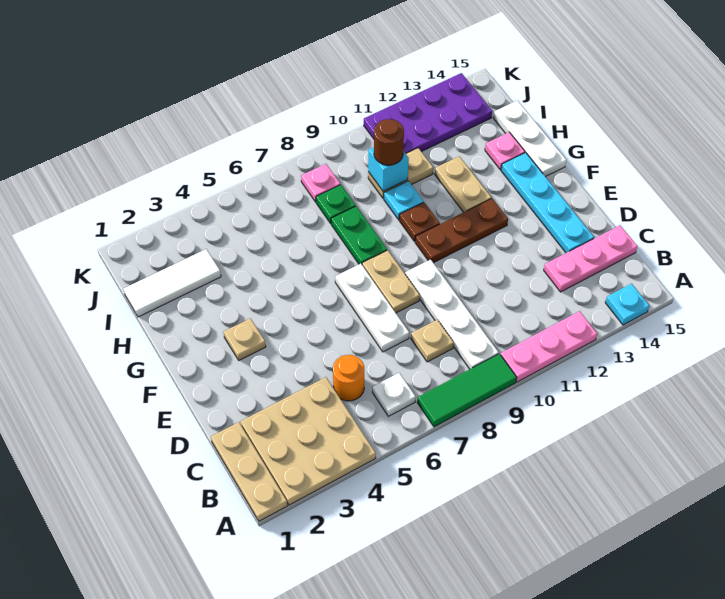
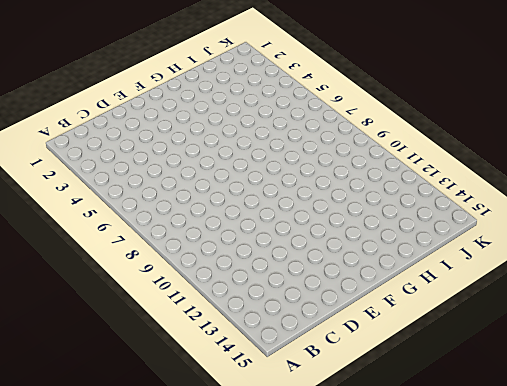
none -> tan plate A1:C1 level 1
none -> tan plate A2:C4 level 1
none -> green tile A7:A9 level 1

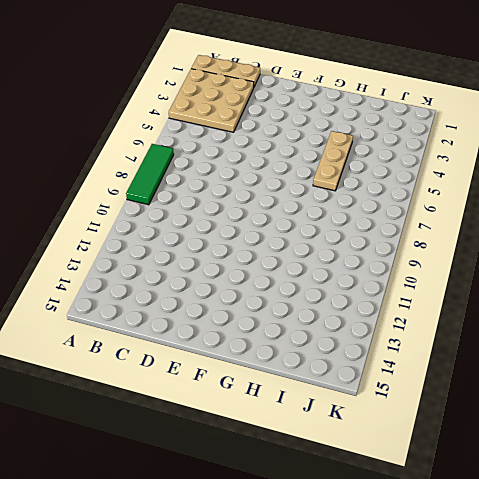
tan plate H4:H6 level 1 -> none
none -> pink plate A10:A12 level 1
none -> cyan plate A14 level 1
none -> white plate B6 level 1

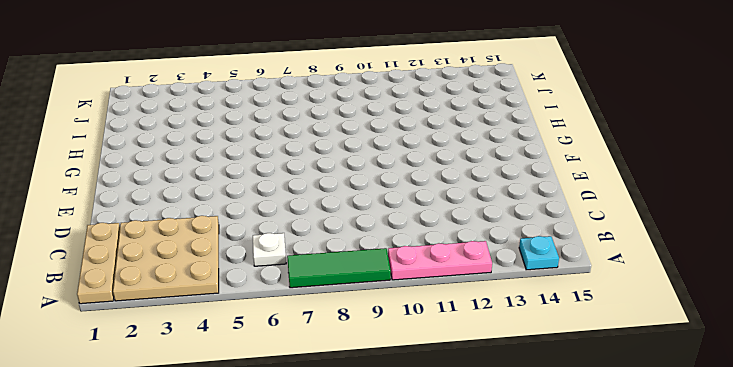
none -> white plate B9:E9 level 1
none -> orange round brick C5 level 1
none -> tan plate C8 level 1

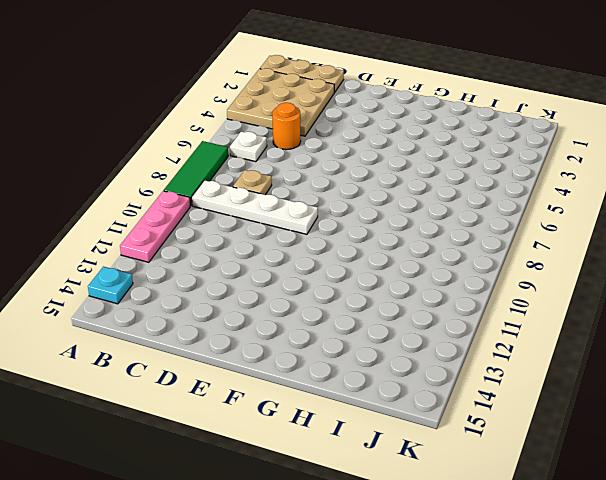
none -> pink plate C13:C15 level 1
none -> white plate D7:F7 level 1
none -> cyan plate D14:G14 level 1

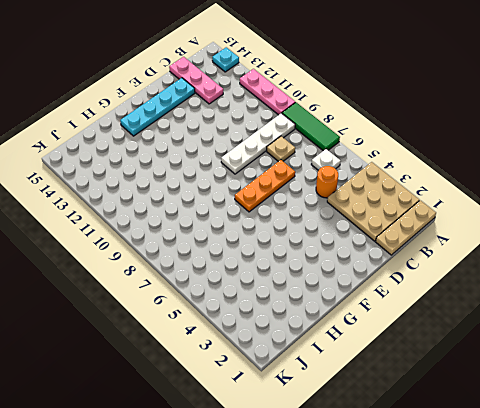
orange plate D7:F7 level 1 -> white plate D7:F7 level 1
none -> tan plate E8:F8 level 1
none -> tan plate F3 level 1
none -> brown plate F10:F12 level 1

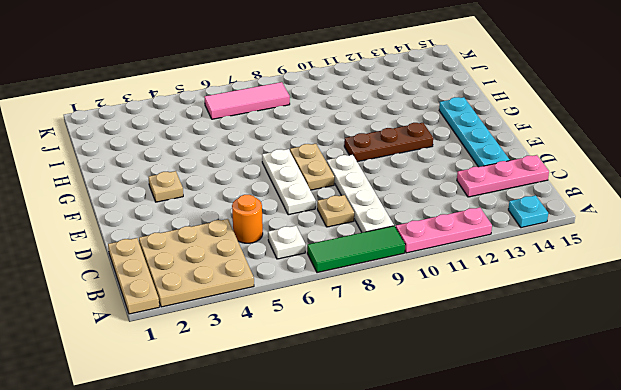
pink tile J6:J8 level 1 -> pink plate J8 level 1
none -> green plate G8:H8 level 1
none -> brown plate G10 level 1
none -> tan plate G12:H12 level 1

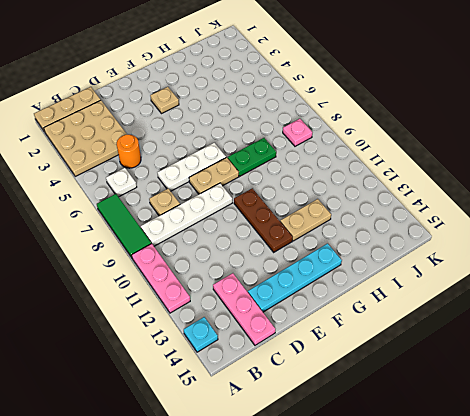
none -> brown plate G10 level 1
none -> white plate G15:I15 level 1
none -> cyan plate H10 level 1

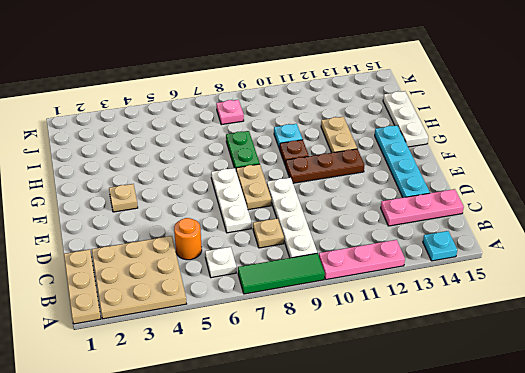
none -> pink plate H14 level 1
none -> white tile I1:I3 level 1
none -> green plate I8 level 1

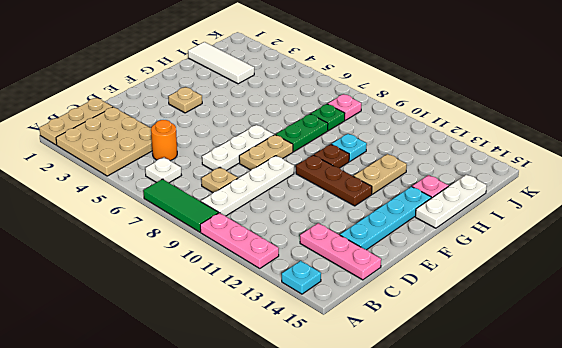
none -> tan plate I10:I11 level 1
none -> purple plate J11:K14 level 1
none -> cyan brick I10 level 2

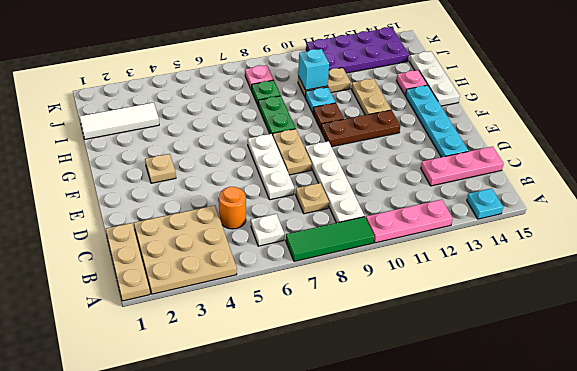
none -> brown round brick I10 level 3

